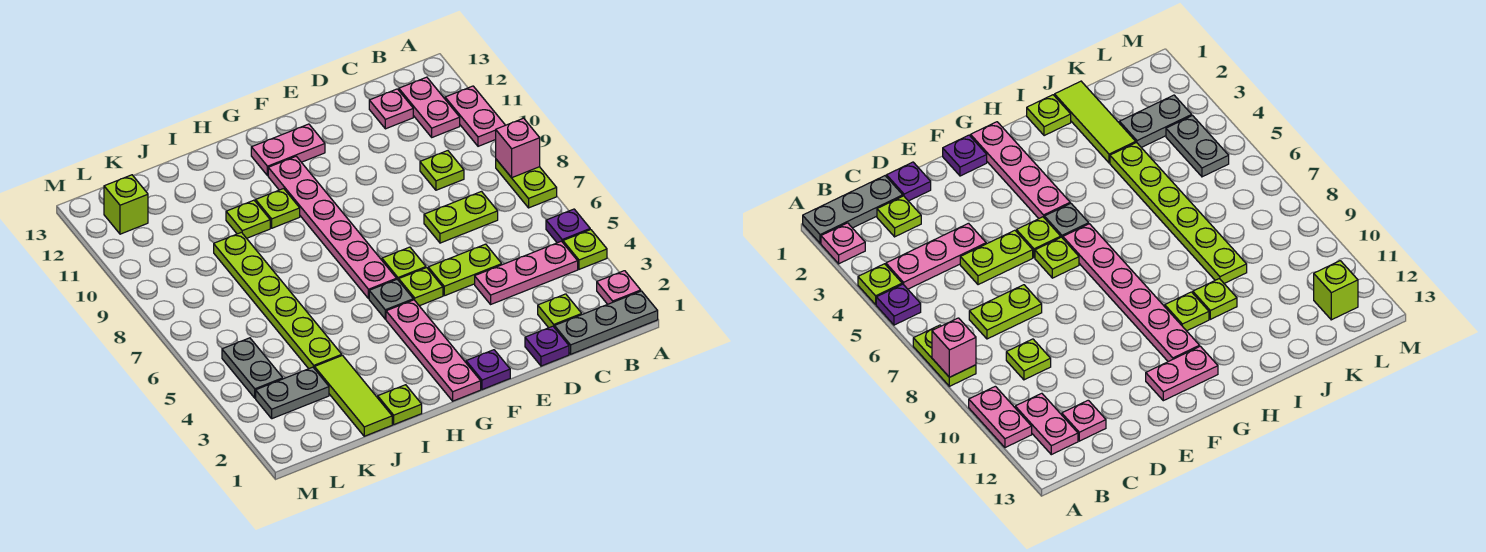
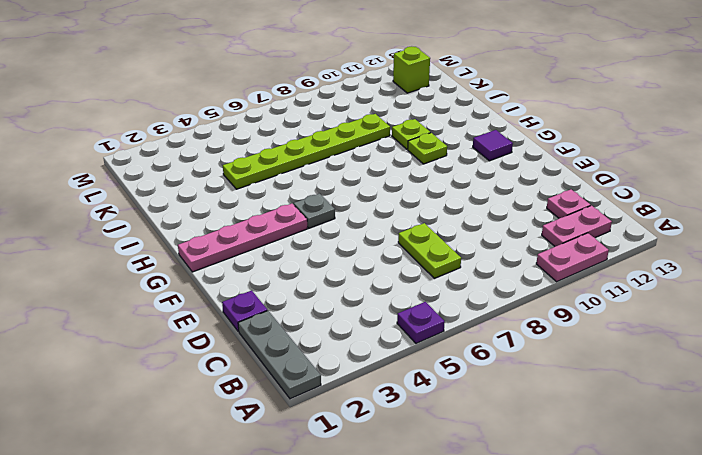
purple tile G12 level 1 -> pink plate F12:G12 level 1
none -> pink plate A2 level 1
none -> lime plate A4 level 1
none -> lime plate A7:A8 level 1
none -> pink plate B4:D4 level 1

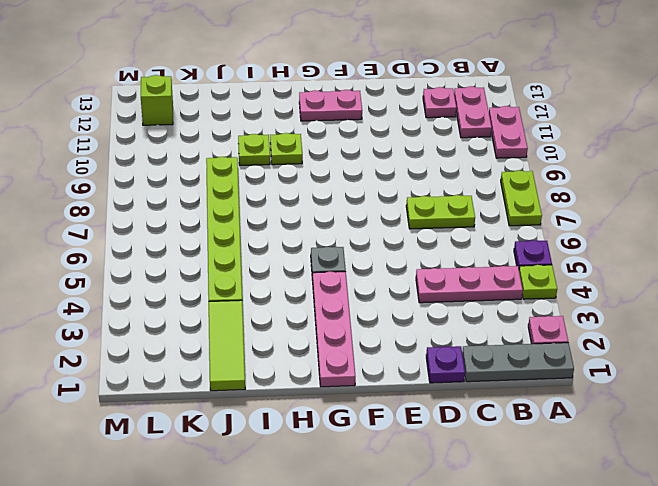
none -> lime plate C2 level 1
none -> lime plate C9 level 1
none -> lime plate D5:E5 level 1
none -> purple plate F1 level 1

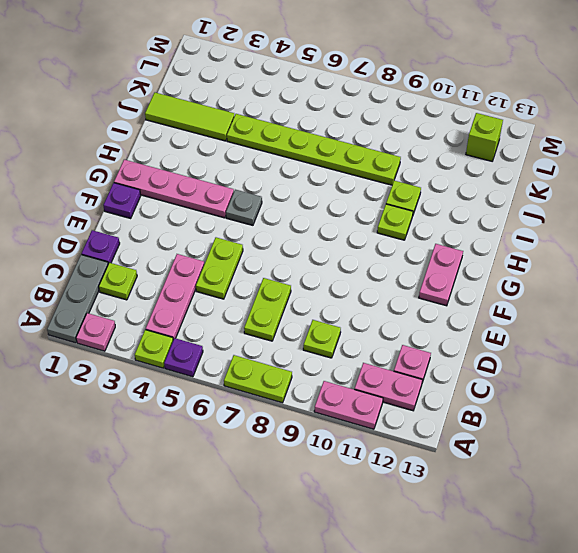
none -> lime plate F5 level 1
none -> lime plate F6 level 1
none -> pink plate G6:G11 level 1
none -> lime plate I1 level 1

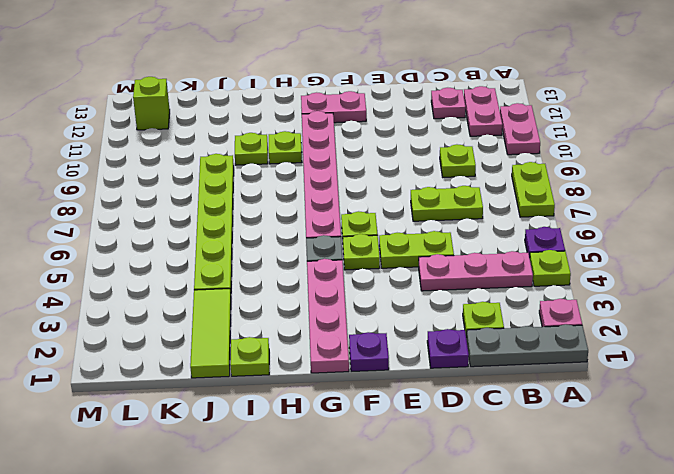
none -> grey plate K3:L3 level 1
none -> grey plate L4:L5 level 1
none -> pink brick A8 level 2

